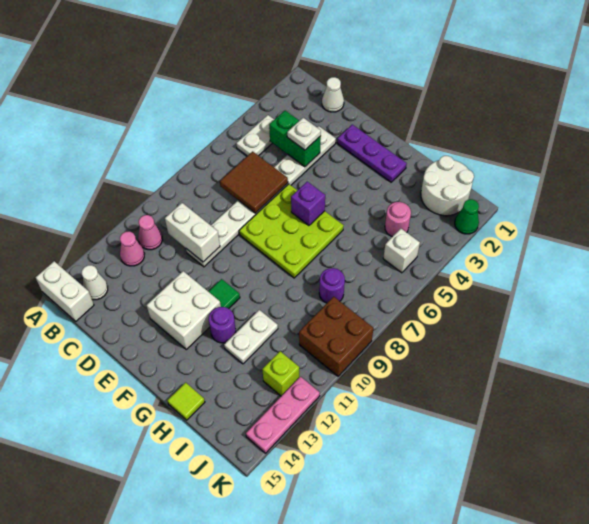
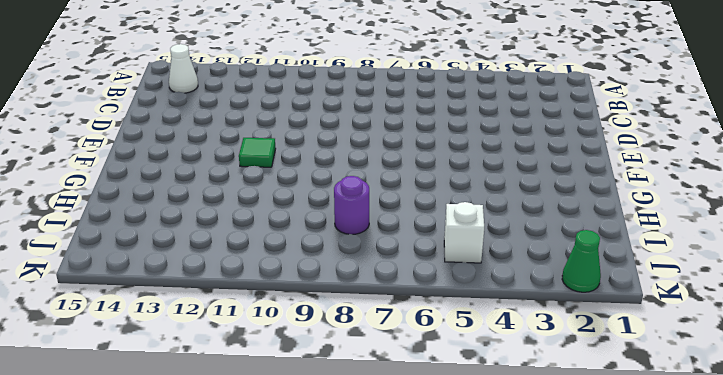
none -> white brick A15:B15 level 1
none -> white plate B4:B5 level 1
none -> pink cone B11 level 1

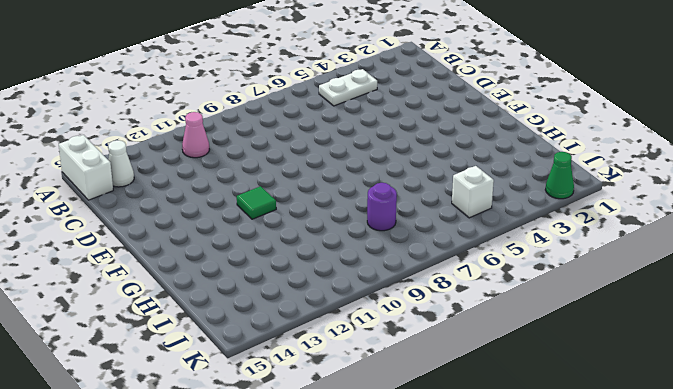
none -> pink cone B12 level 1
none -> white cone C1 level 1
none -> white plate D3:D10 level 1

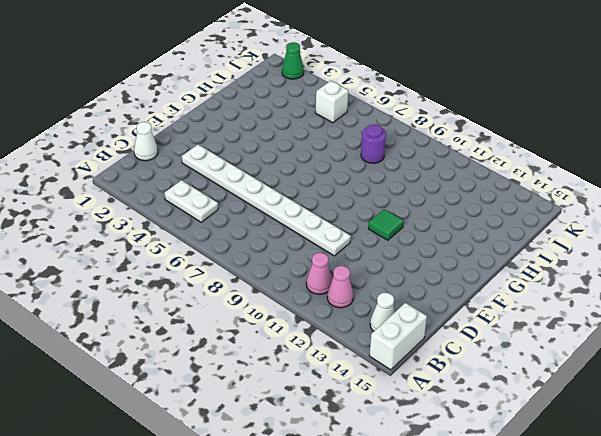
none -> purple plate E2:G2 level 1
none -> lime plate E6:G8 level 1
none -> white brick E12:F13 level 1

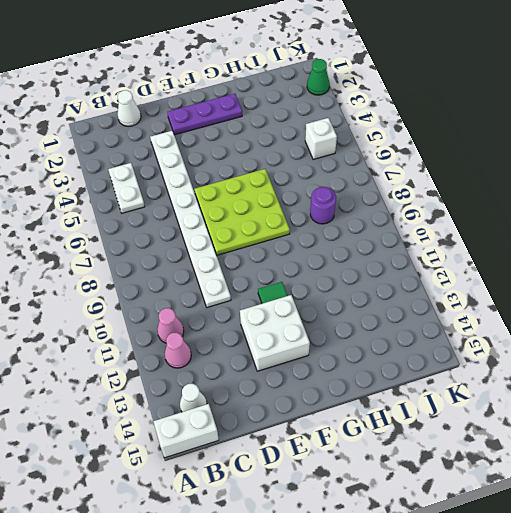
none -> purple round brick G12 level 1
none -> white plate H11:H12 level 1
none -> lime tile H15 level 1

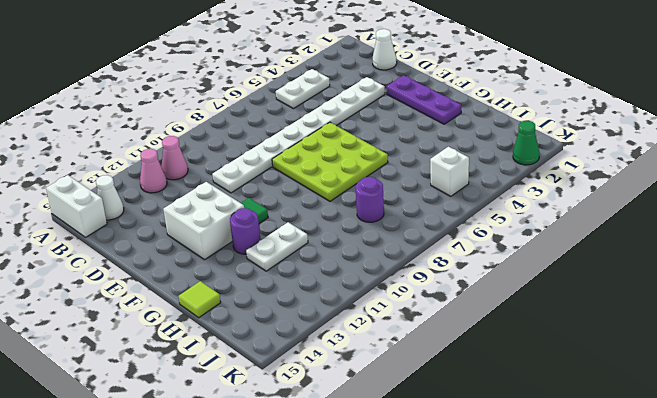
none -> white round brick I1:J2 level 1
none -> pink round brick I4 level 1
none -> brown brick J9:K10 level 1

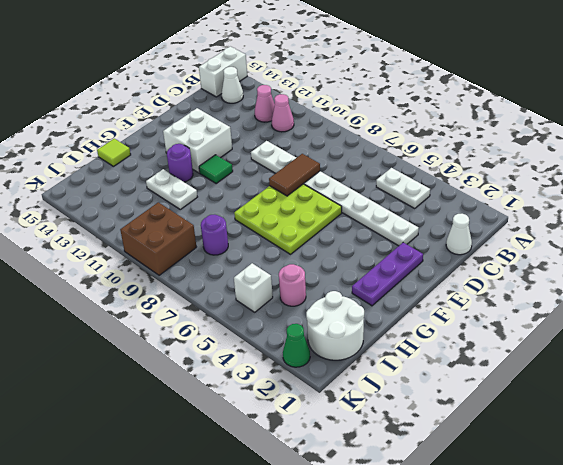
brown tile D8:E8 level 2 -> none
none -> lime brick J12 level 1
none -> pink plate K12:K14 level 1
none -> green brick C4:D4 level 2

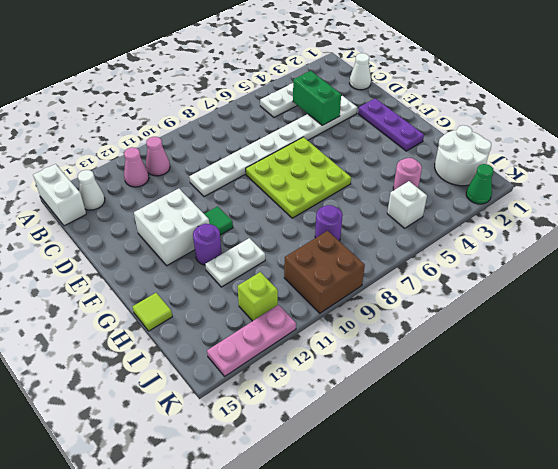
none -> brown tile C6:D7 level 2
none -> white brick C10:D10 level 2
none -> purple brick F6 level 2

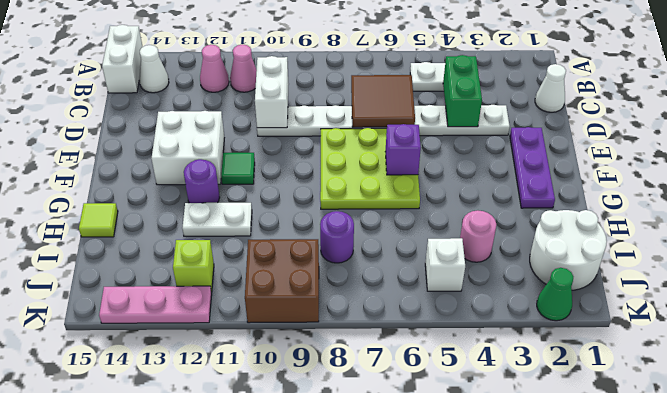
none -> white plate D4 level 3

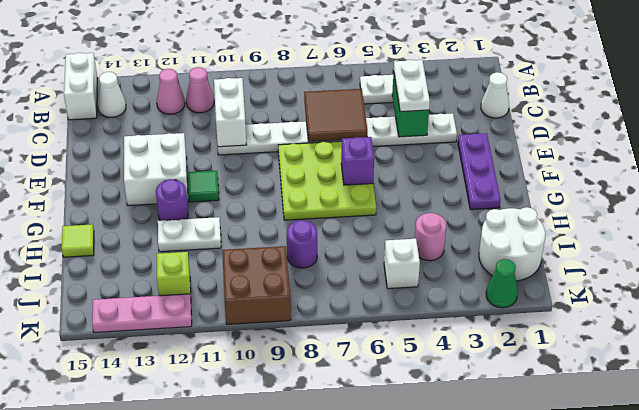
white plate C4:D4 level 3 -> white plate D4 level 3

